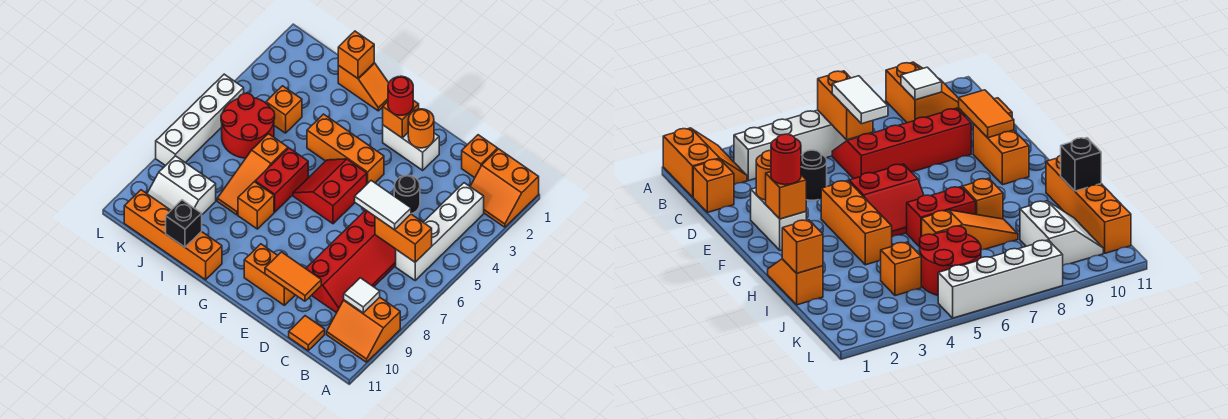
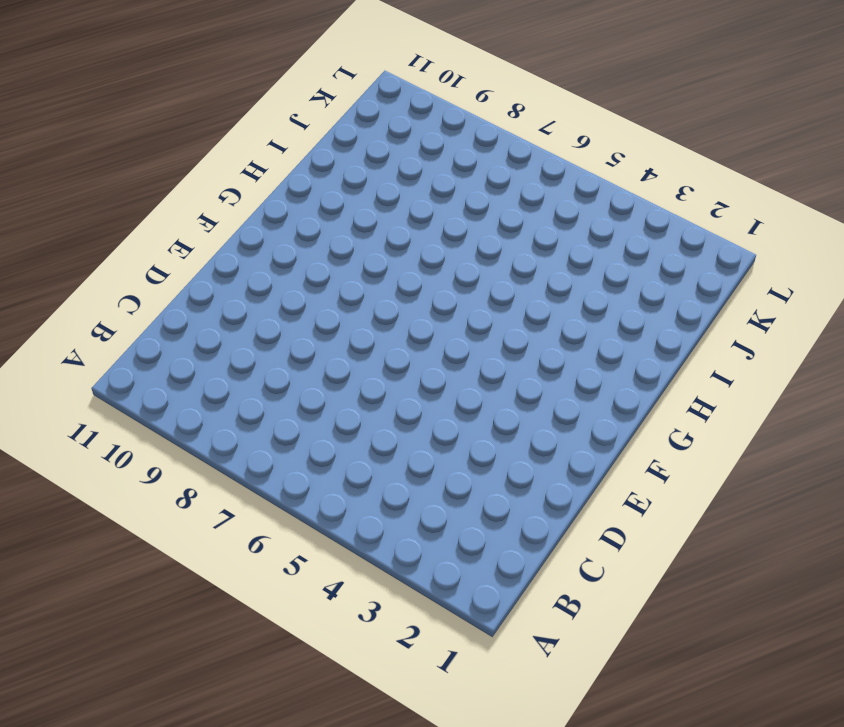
none -> orange slope A1:B2 level 1 top 1
none -> orange slope A9:B10 level 1 top 9
none -> white brick B3:B6 level 1

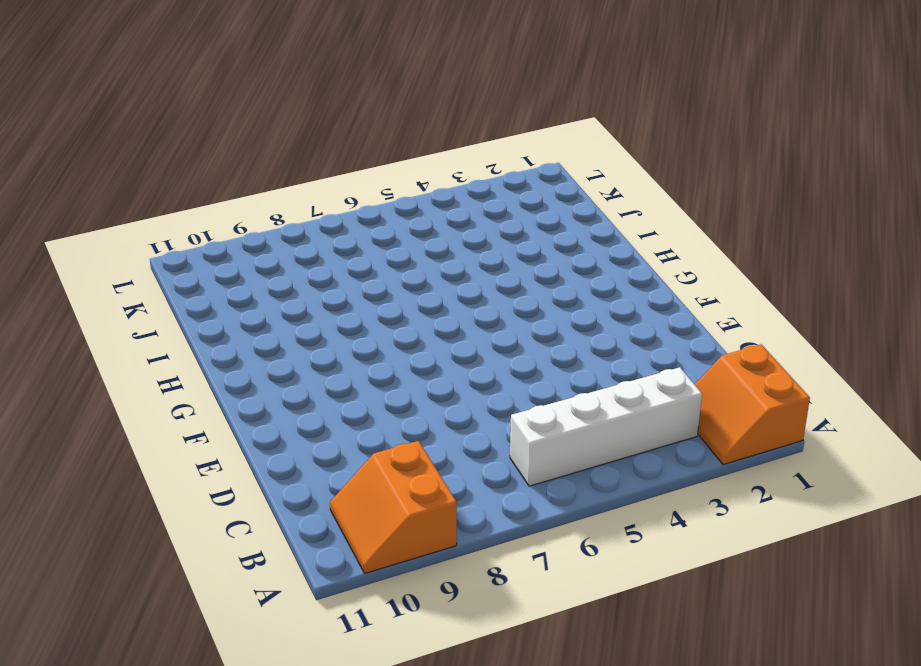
none -> orange brick C1 level 1
none -> red slope C6:D9 level 1 top D
none -> orange tile C11 level 1

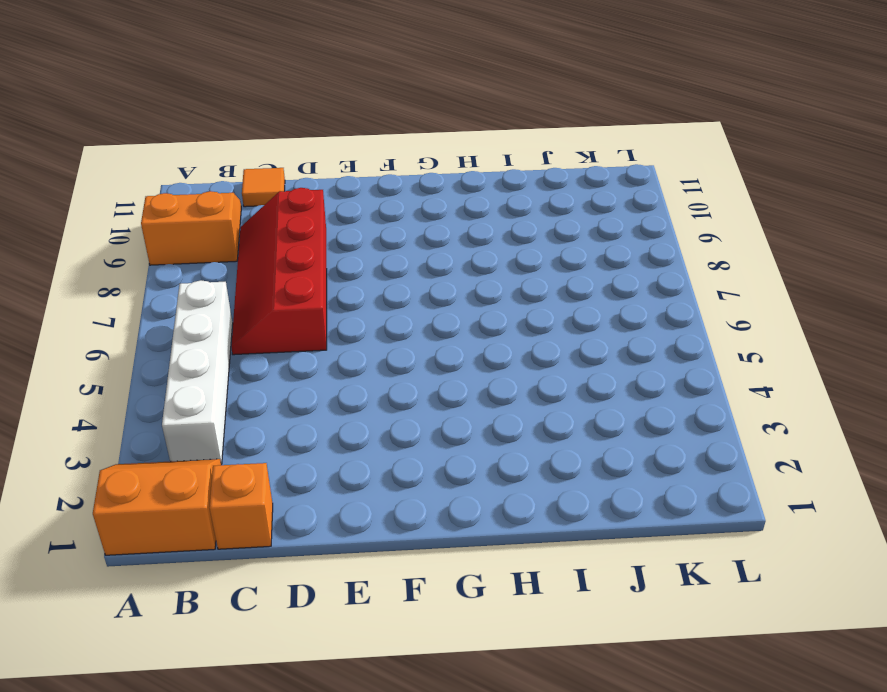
none -> black round brick D4 level 1
none -> white brick E2:F2 level 1
none -> orange brick E10:F10 level 1

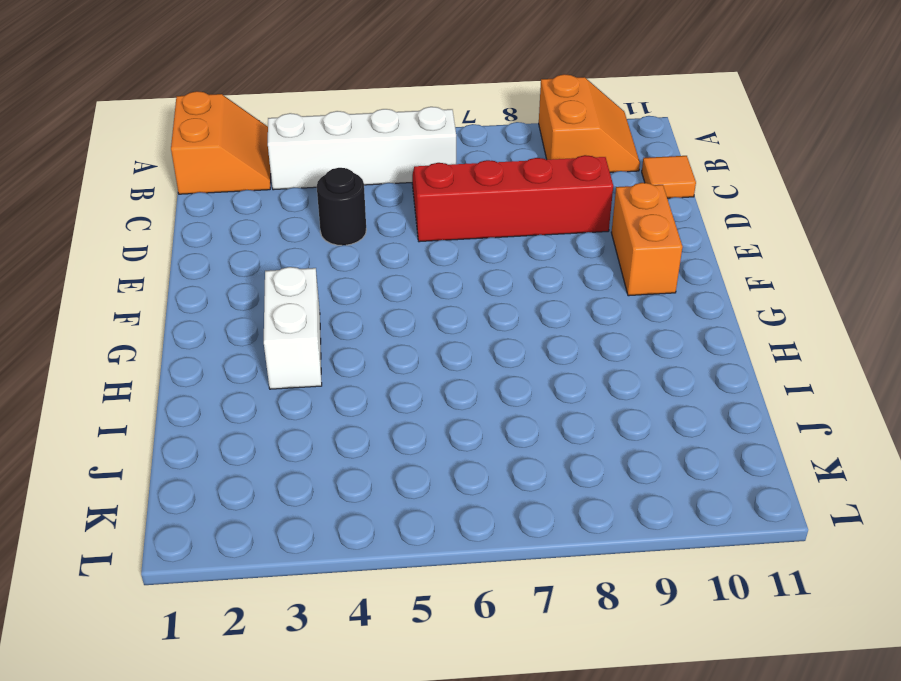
white brick G3:H3 level 1 -> white brick E2:F2 level 1
none -> orange brick C1 level 1
none -> orange brick F4:H4 level 1
none -> red slope F5:G6 level 1 top F

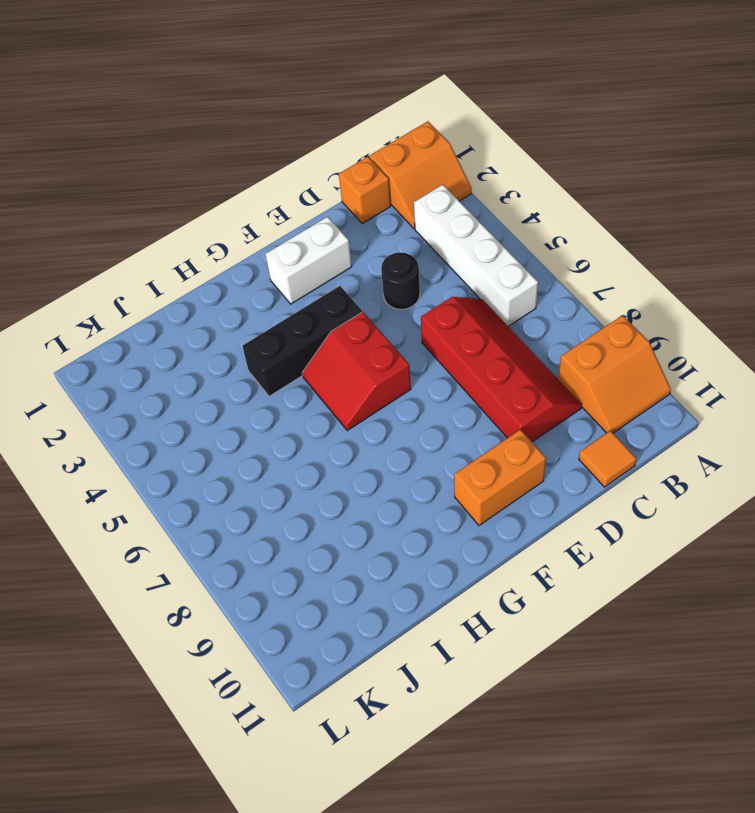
black brick F4:H4 level 1 -> orange brick F4:H4 level 1
none -> orange slope H1:I1 level 1 top I
none -> red brick H6:H7 level 1
none -> orange brick H8 level 1

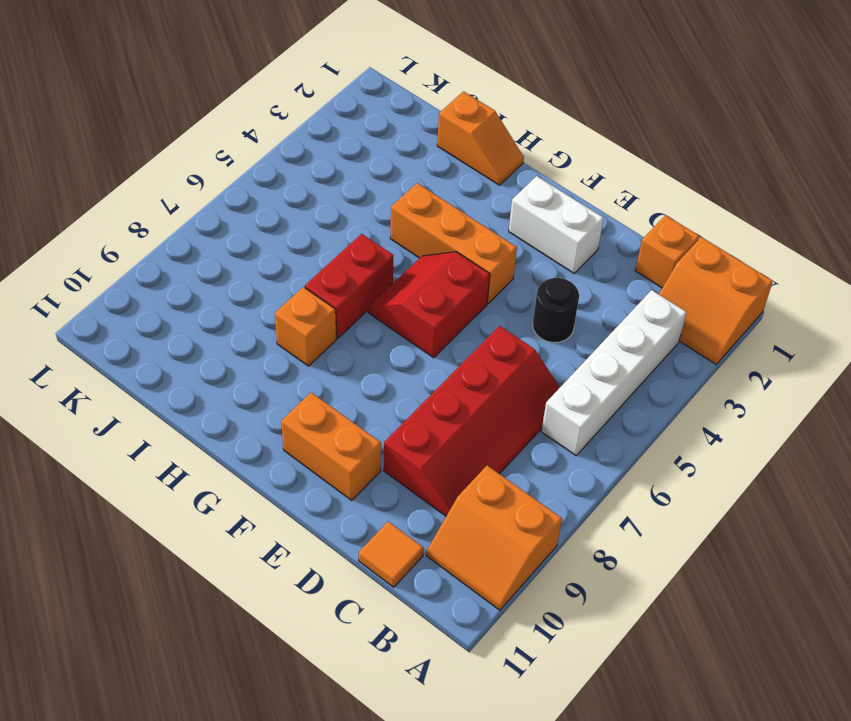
none -> orange brick H11:K11 level 1
none -> orange slope I6:I8 level 1 top 6
none -> orange brick J4 level 1

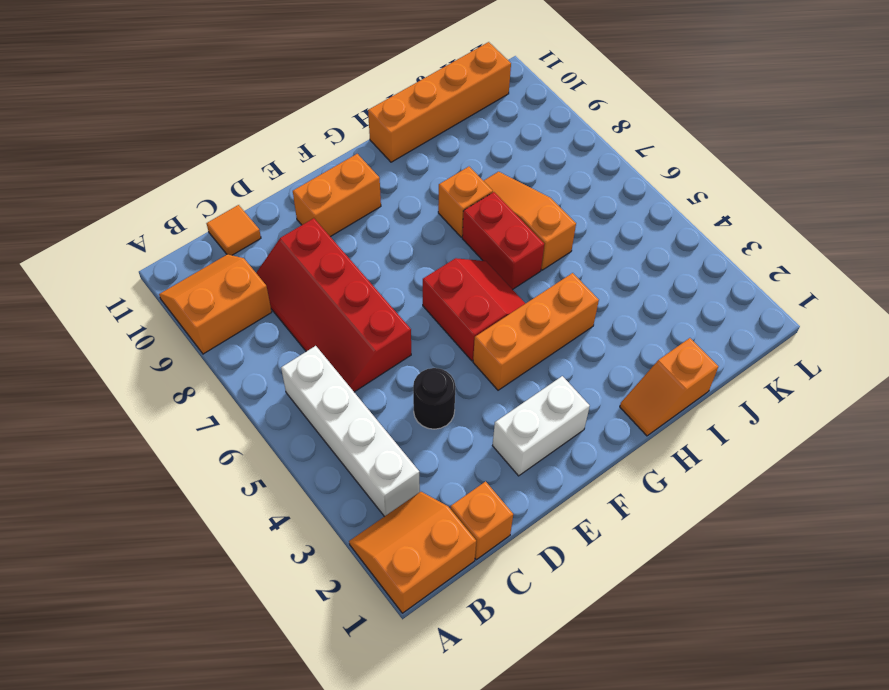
none -> orange brick J4 level 1
none -> red round brick J5:K6 level 1
none -> white slope J9:K10 level 1 top 9

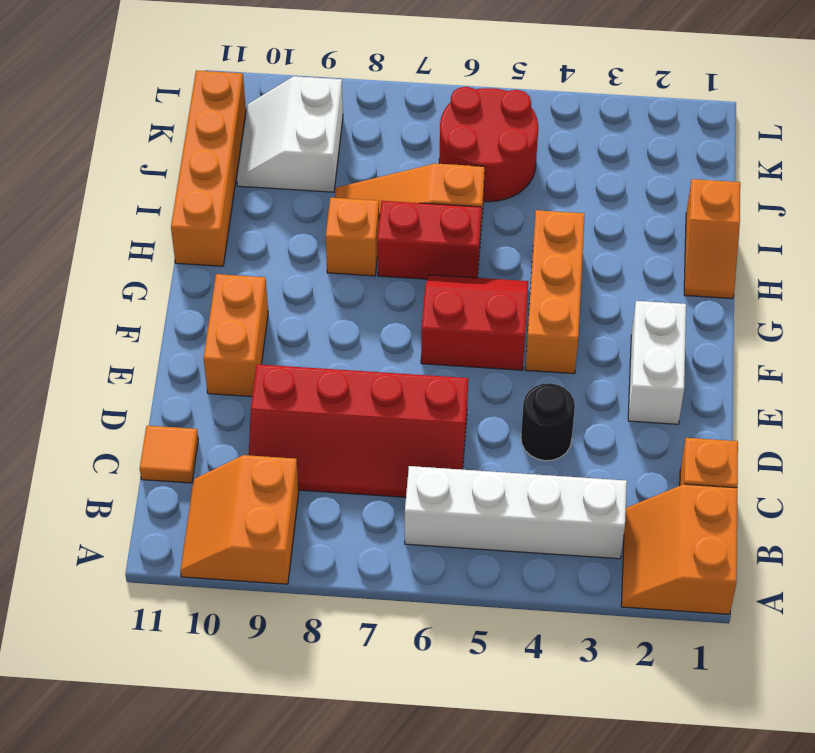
none -> orange brick J4 level 1
none -> white brick L5:L8 level 1
none -> orange brick B6:C6 level 2

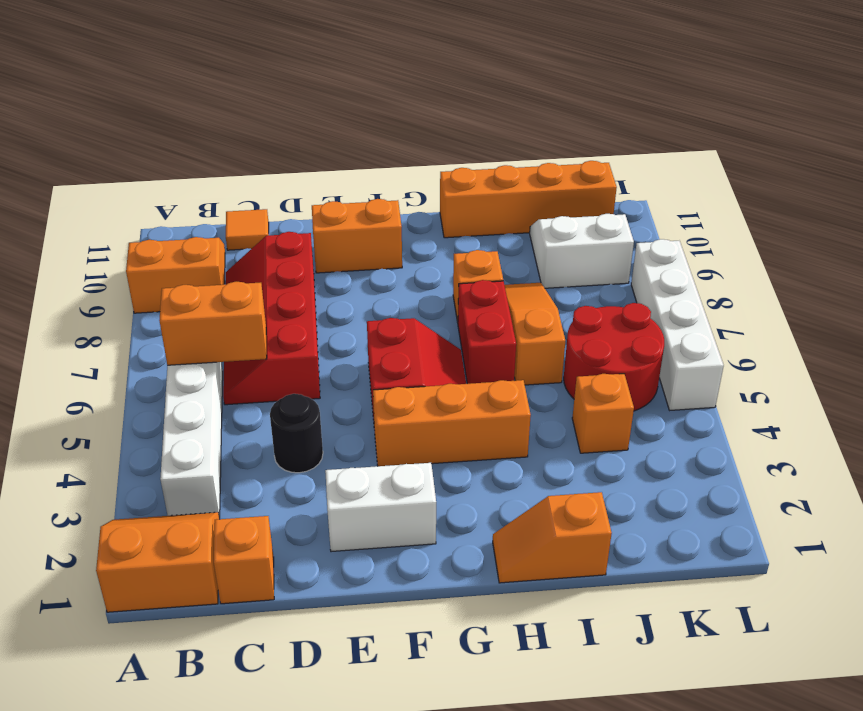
none -> white tile B9 level 2
none -> orange tile D10:E10 level 2
none -> orange round brick E2 level 2

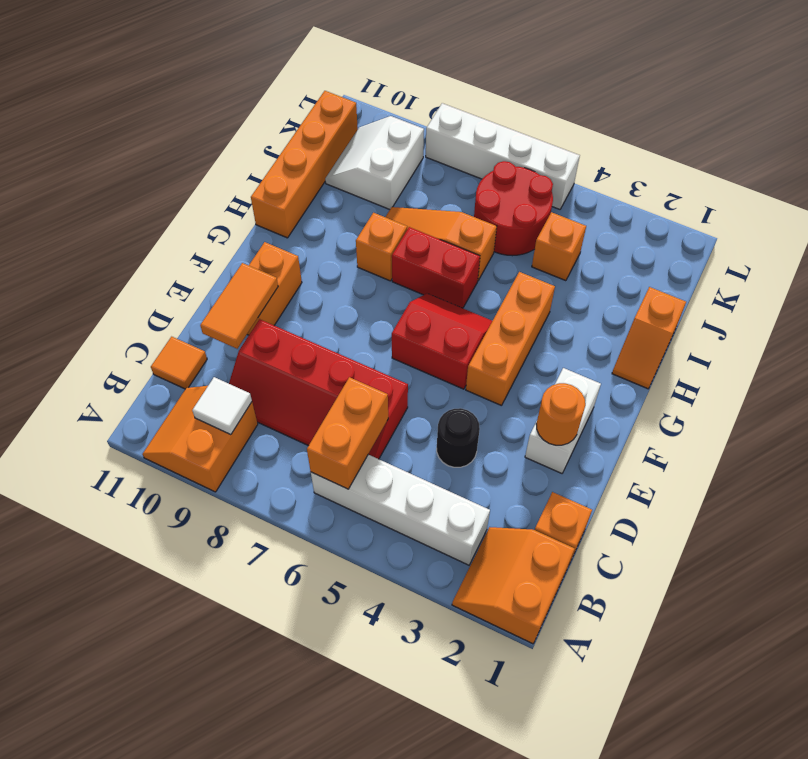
none -> orange brick F2 level 2
none -> orange brick I1 level 2
none -> black brick I11 level 2

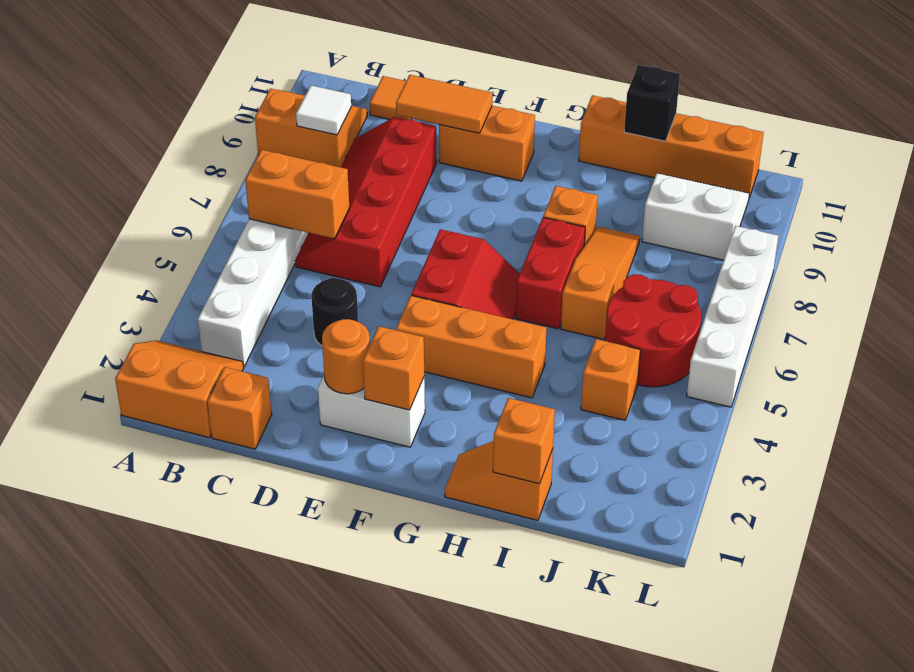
none -> white tile C6:D6 level 3
none -> red round brick F2 level 3

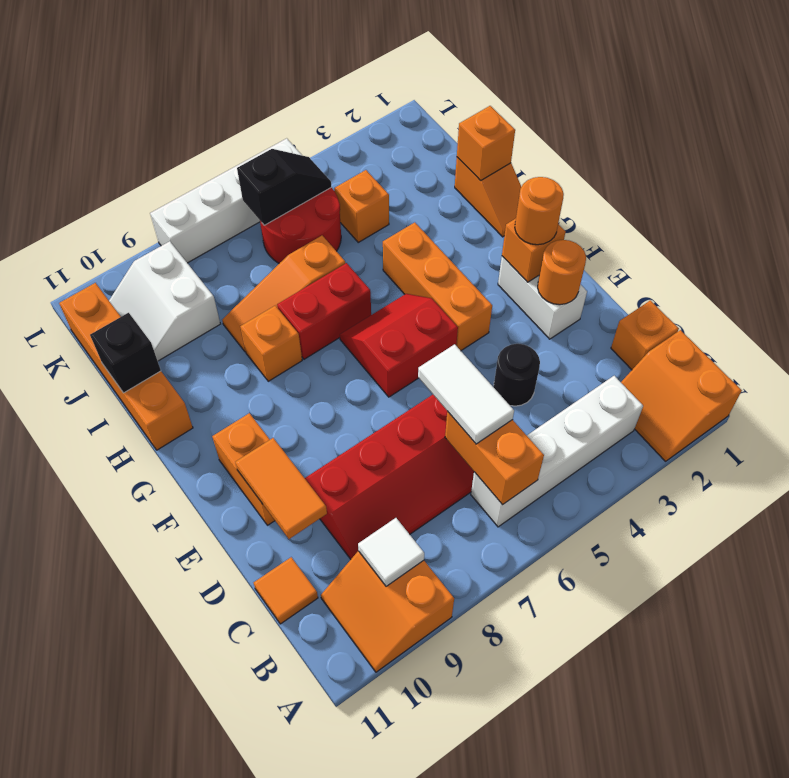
orange round brick F2 level 3 -> red round brick F2 level 3
black slope K5:K6 level 2 top 6 -> none

